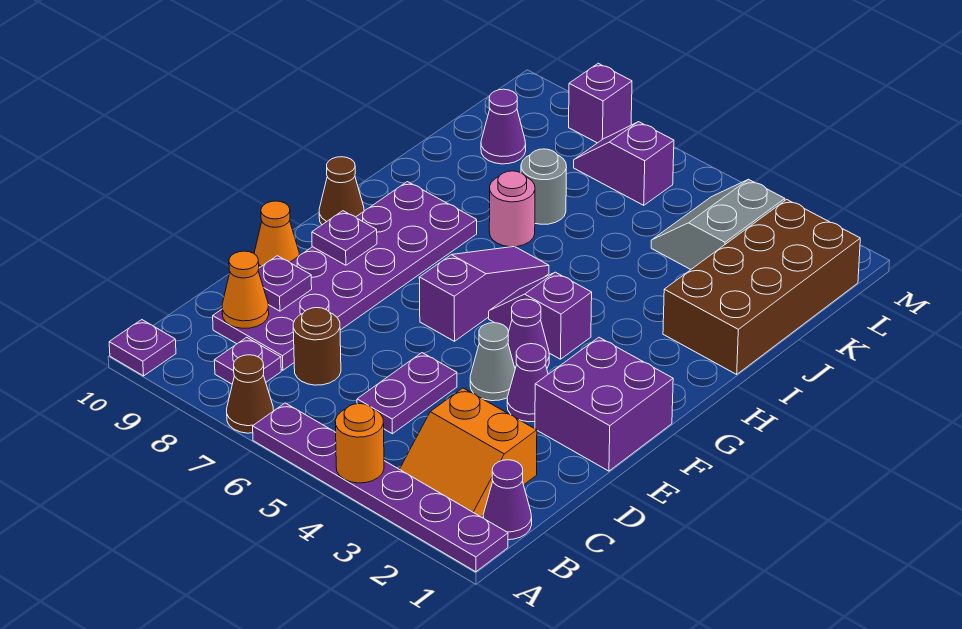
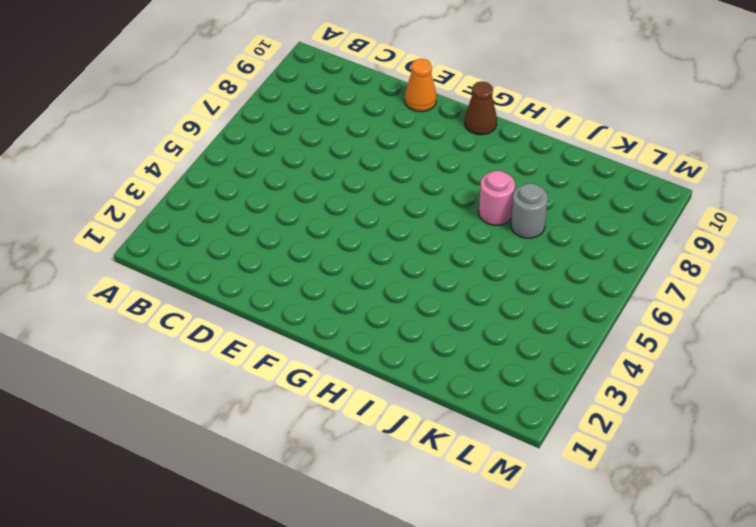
none -> purple plate A1:A6 level 1
none -> brown cone A7 level 1
none -> purple plate A10 level 1

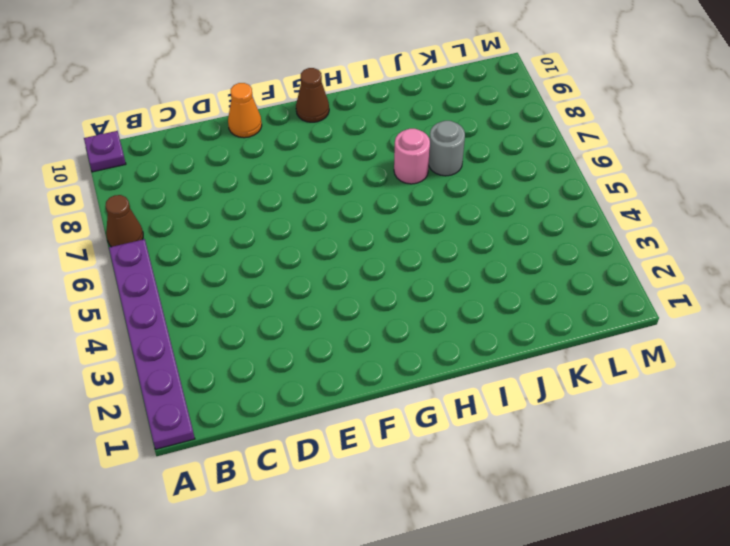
none -> purple cone B1 level 1
none -> orange slope B2:C3 level 1 top C
none -> purple plate B8 level 1

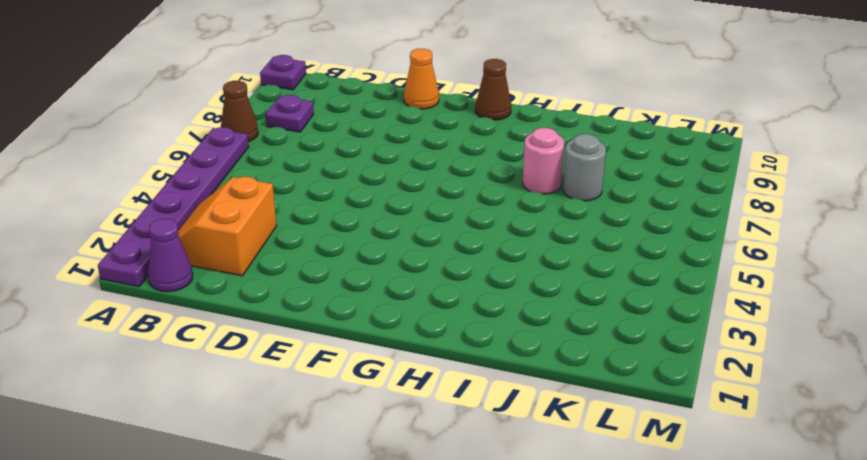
none -> purple plate C5:D5 level 1
none -> brown round brick C7 level 1
none -> purple plate C8:H9 level 1

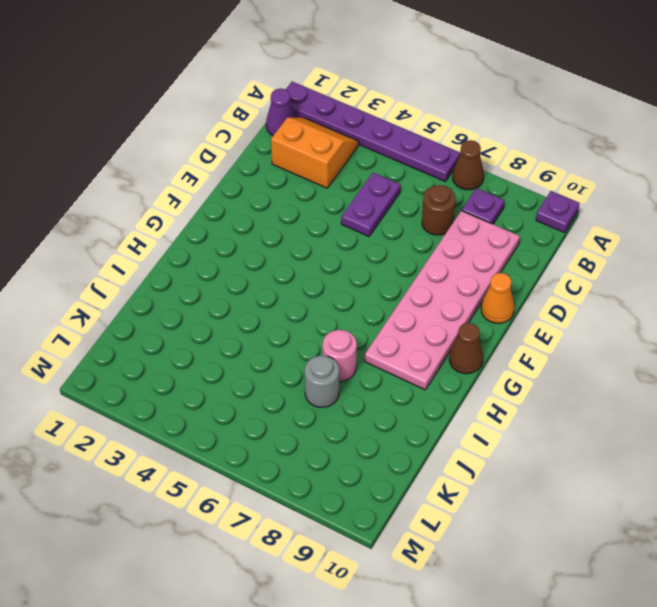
pink plate C8:H9 level 1 -> purple plate C8:H9 level 1
none -> purple brick E1:F2 level 1
none -> purple cone E3 level 1
none -> grey cone E4 level 1

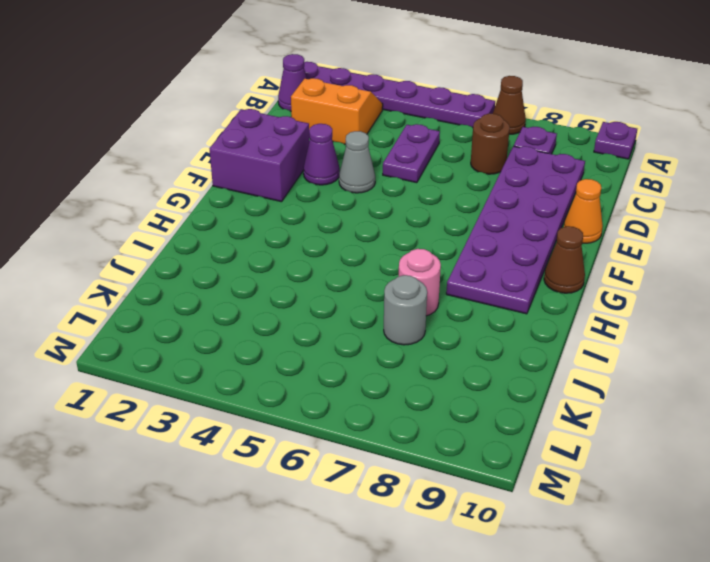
none -> purple cone F4 level 1
none -> purple slope F6:H6 level 1 top F
none -> purple slope G4:G5 level 1 top 4

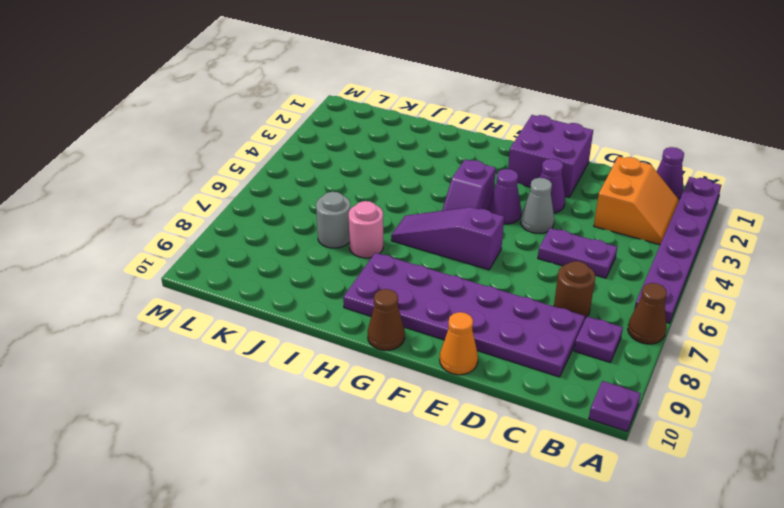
none -> brown brick I1:L2 level 1
none -> grey slope K3:L4 level 1 top 3
none -> purple cone K9 level 1

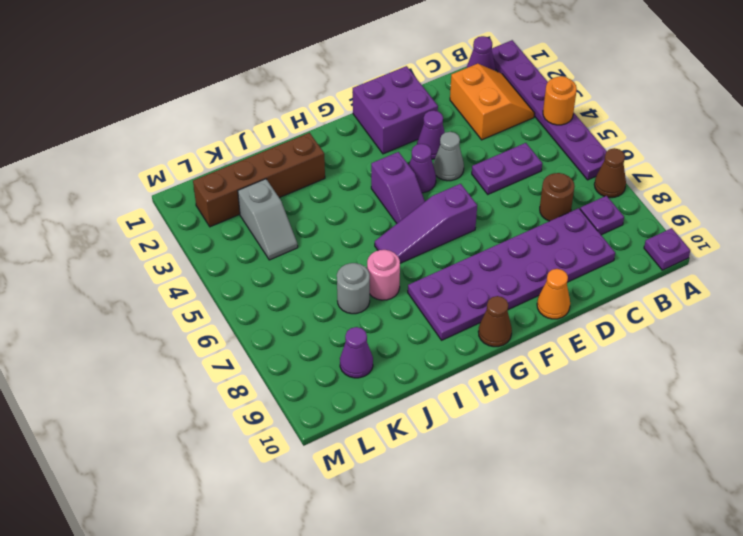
brown brick I2:L2 level 1 -> brown brick I1:L2 level 1
grey slope K3:K4 level 1 top 3 -> grey slope K3:L4 level 1 top 3
none -> purple slope L6:L7 level 1 top 6
none -> purple brick M8 level 1
none -> orange cone C9 level 2

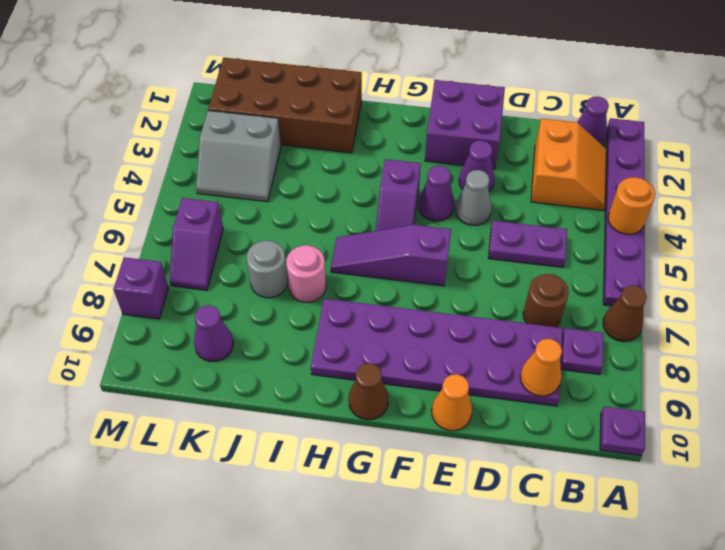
none -> purple plate D9 level 2
none -> purple plate F9 level 2

